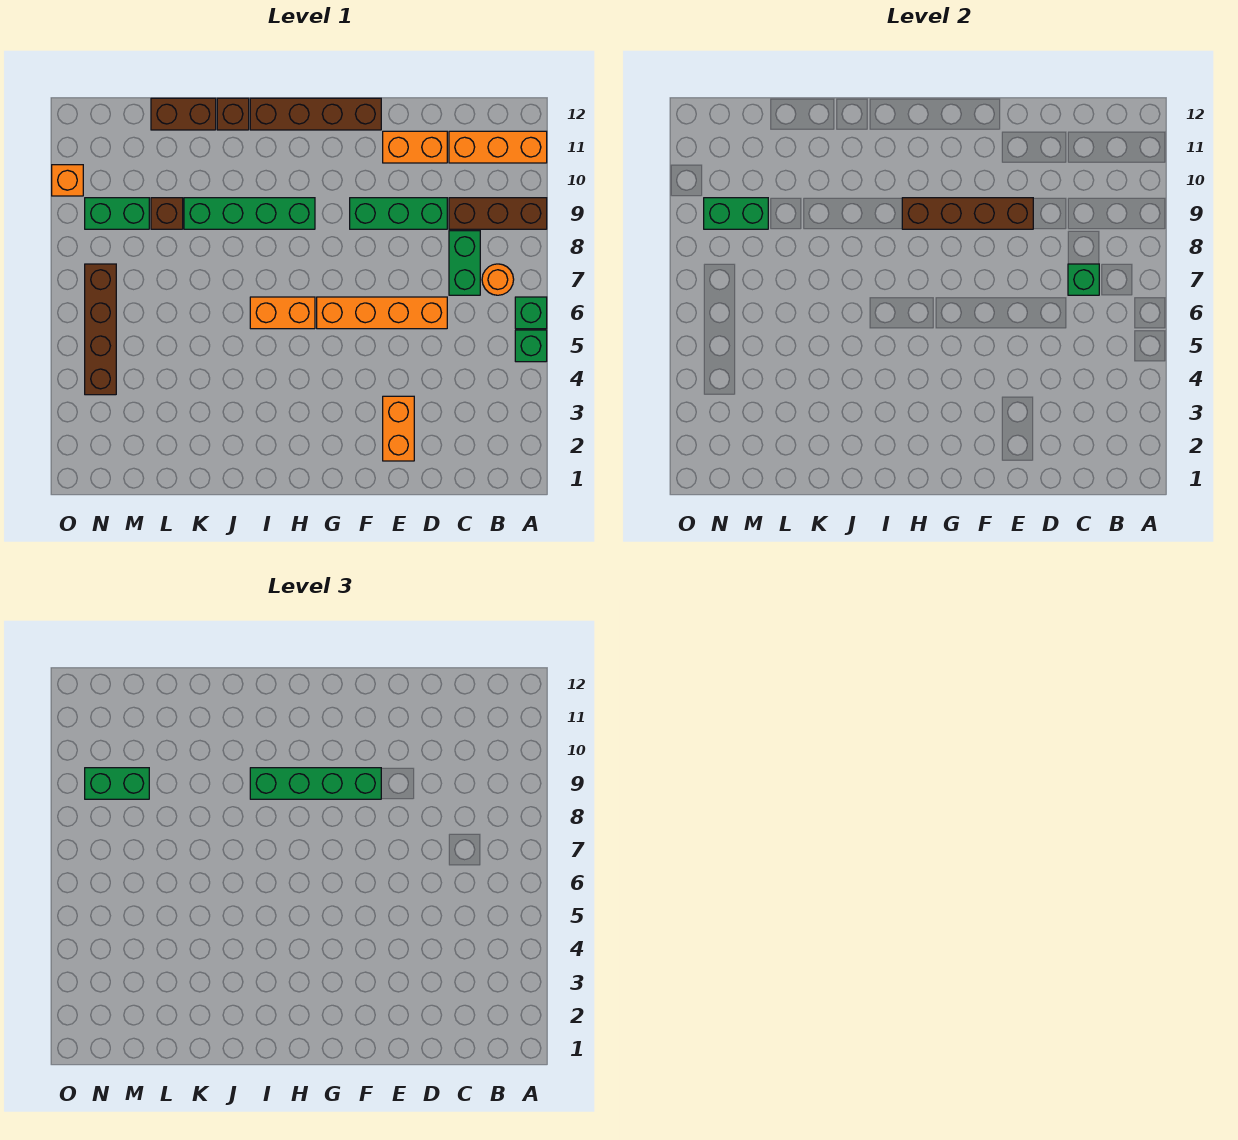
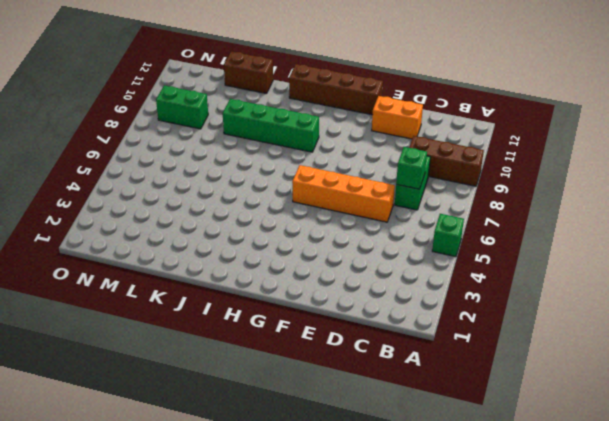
none -> green brick A6 level 1
none -> orange brick A11:C11 level 1
none -> orange round brick B7 level 1

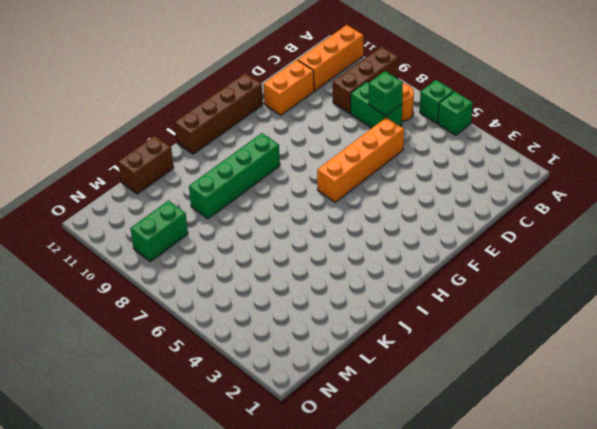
none -> green brick D9:F9 level 1
none -> orange brick E2:E3 level 1
none -> orange brick H6:I6 level 1

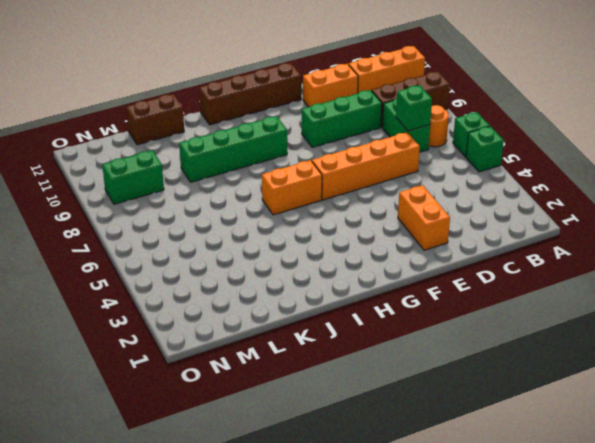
none -> brown brick J12 level 1
none -> brown brick L9 level 1
none -> brown brick N4:N7 level 1

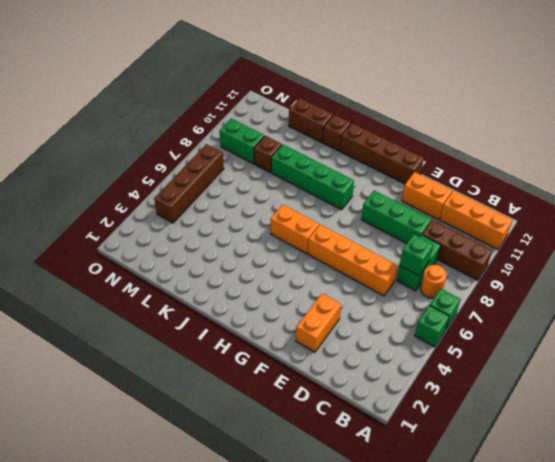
none -> orange brick O10 level 1
none -> brown brick E9:H9 level 2
none -> green brick M9:N9 level 2

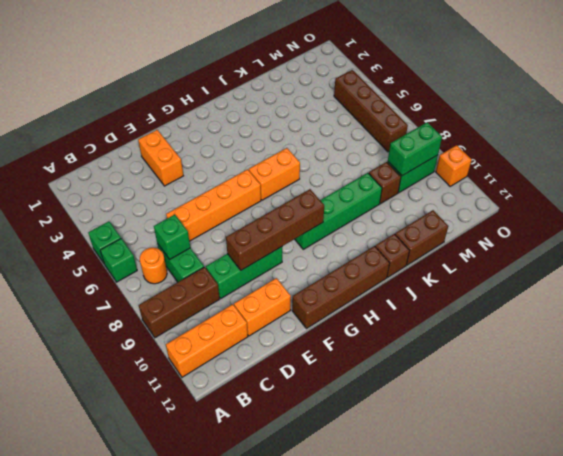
none -> green brick F9:I9 level 3
none -> green brick M9:N9 level 3

